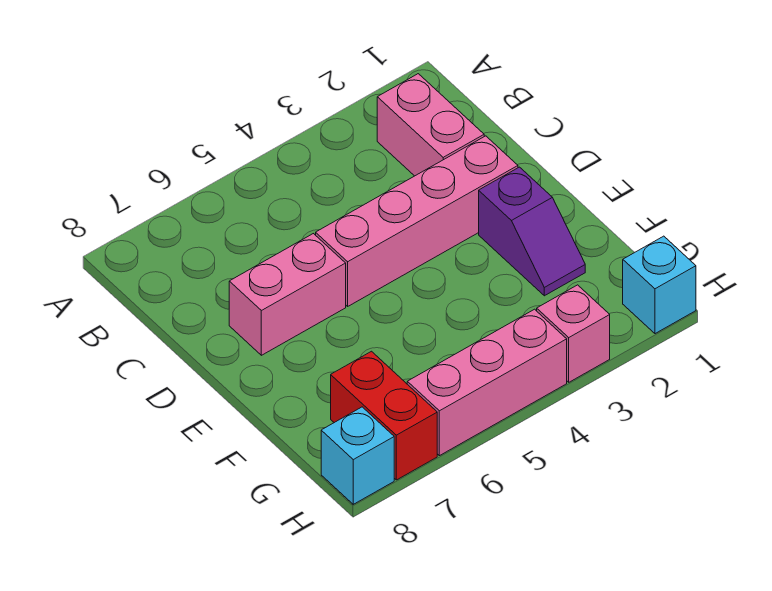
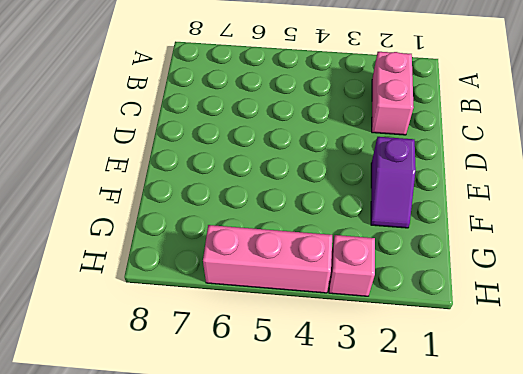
none -> pink brick D2:D5 level 1
none -> pink brick D6:D7 level 1

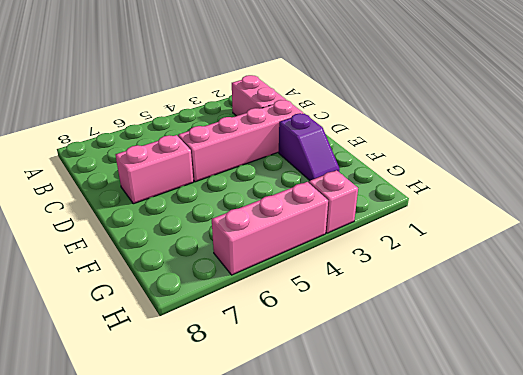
none -> red brick G7:H7 level 1
none -> cyan brick H1 level 1

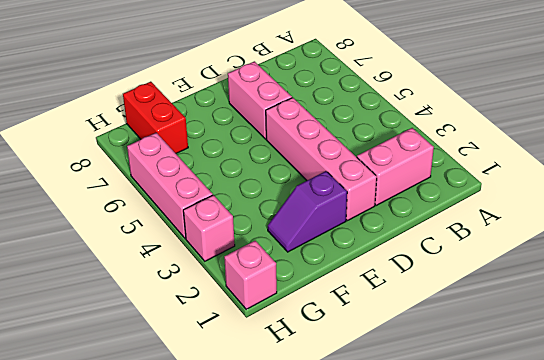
red brick G7:G8 level 1 -> red brick G7:H7 level 1
pink brick H1 level 1 -> cyan brick H1 level 1
none -> cyan brick H8 level 1

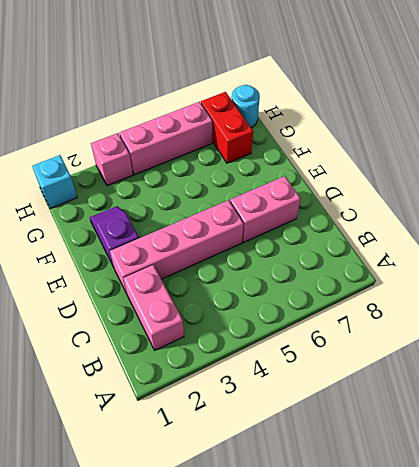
cyan round brick H8 level 1 -> cyan brick H8 level 1

